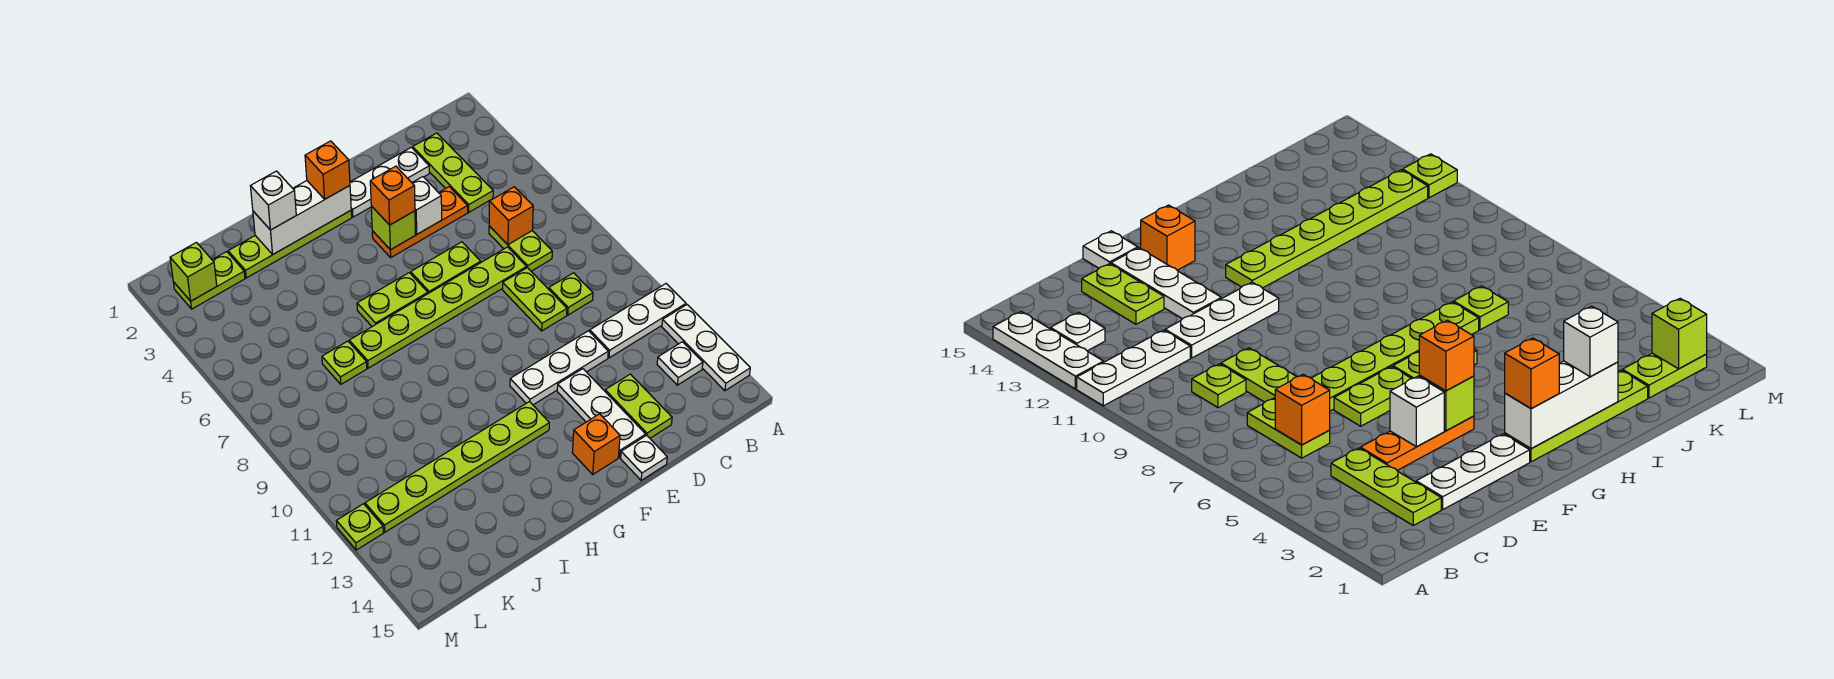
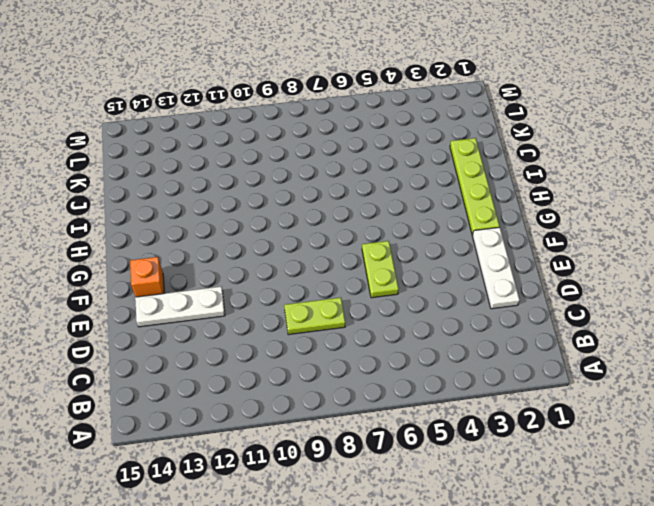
none -> white plate A11:C11 level 1
none -> white plate A12:A14 level 1
none -> white plate B13 level 1
none -> lime plate C2:C4 level 1

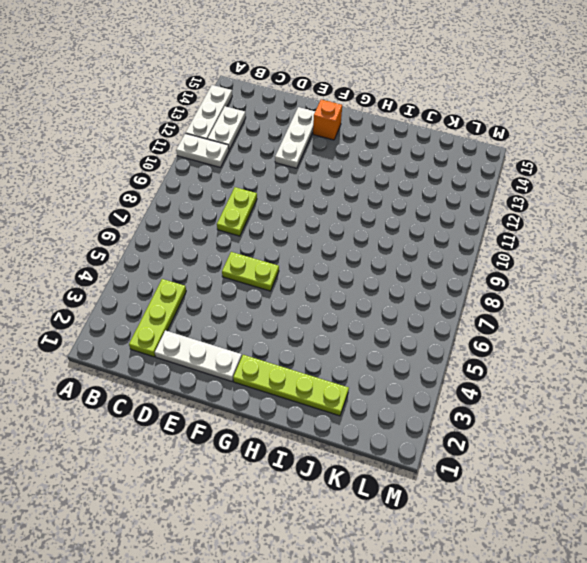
white plate A11:B11 level 1 -> white plate A11:C11 level 1
white plate B12:B13 level 1 -> white plate B13 level 1
none -> lime plate C6:C7 level 1
none -> lime plate C9 level 1
none -> orange plate D4:F4 level 1
none -> lime plate D7:I7 level 1

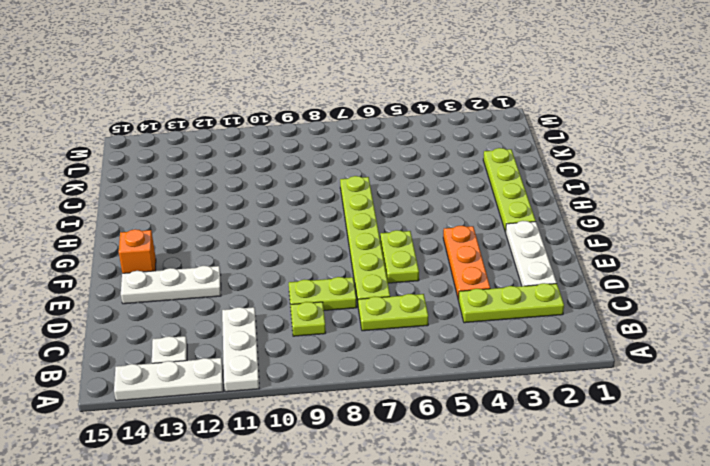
none -> white plate D11:F11 level 1
none -> lime plate D13:D14 level 1
none -> white plate E15 level 1
none -> lime plate G6:H6 level 1

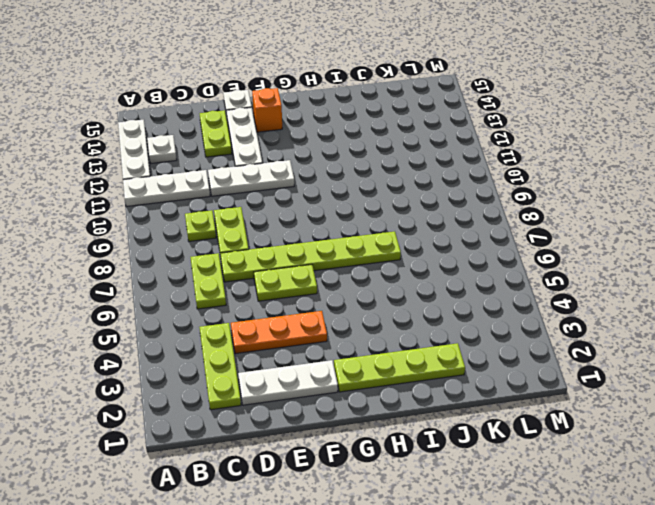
none -> lime plate G6:H6 level 1
none -> lime plate G12:L12 level 1
none -> lime plate J7 level 1
none -> lime plate K2:L2 level 1

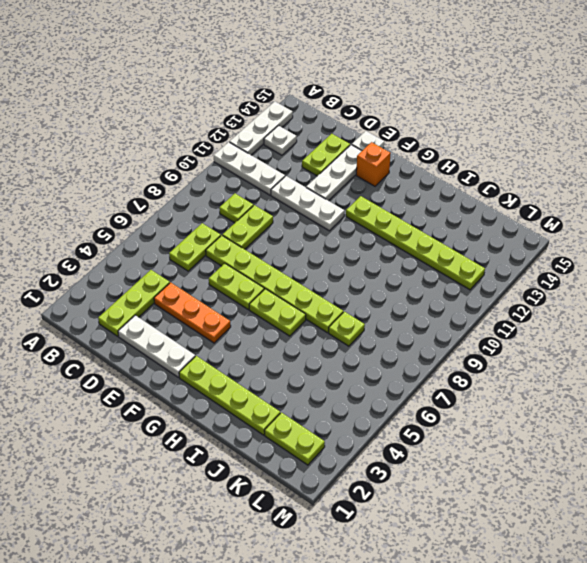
none -> lime plate M12 level 1
none -> orange brick C6 level 2
none -> white brick E4 level 2
none -> lime brick F4 level 2

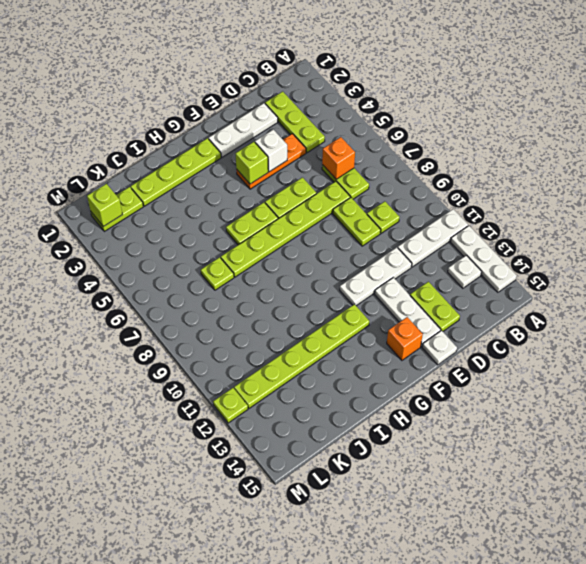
none -> white brick G2:I2 level 2
none -> orange brick F4 level 3
none -> orange brick G2 level 3
none -> white brick I2 level 3

